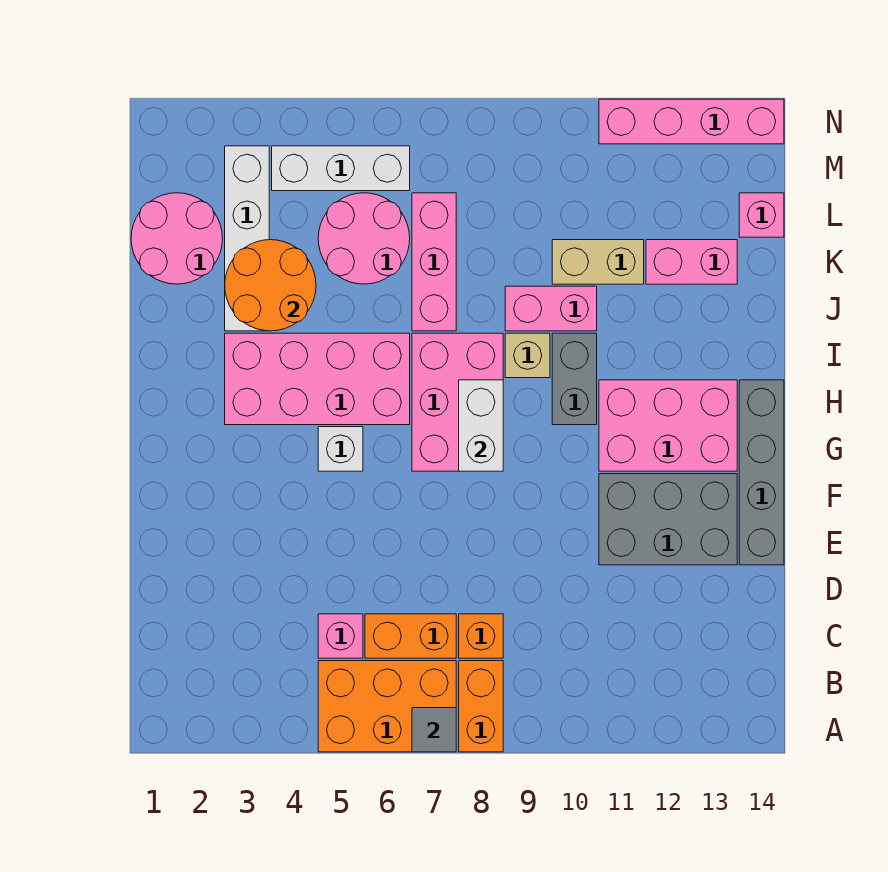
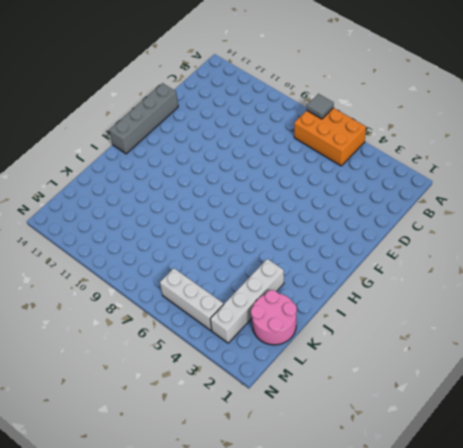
none -> orange brick A8:B8 level 1
none -> pink brick C5 level 1
none -> orange brick C6:C7 level 1

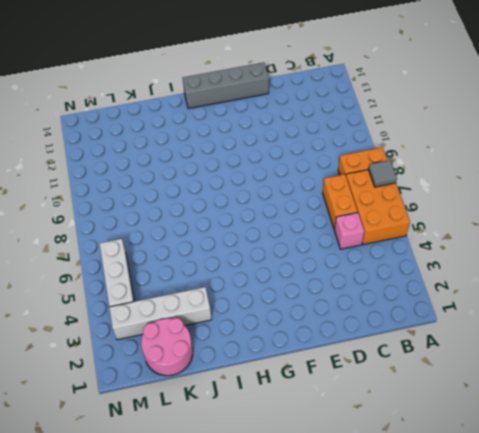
none -> orange brick C8 level 1
none -> grey brick E11:F13 level 1
none -> white brick G5 level 1

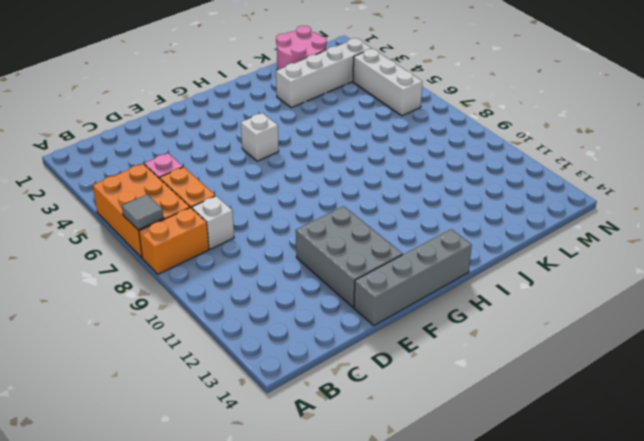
white brick C8 level 1 -> orange brick C8 level 1
none -> pink brick G7:I8 level 1
none -> pink brick G11:H13 level 1
none -> pink brick H3:I6 level 1

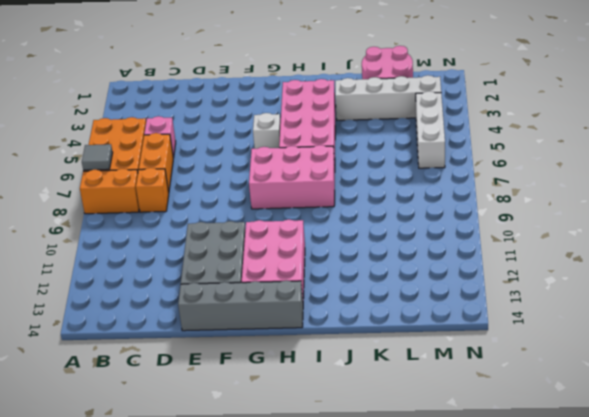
none -> grey brick H10:I10 level 1
none -> tan brick I9 level 1
none -> pink brick J7:L7 level 1

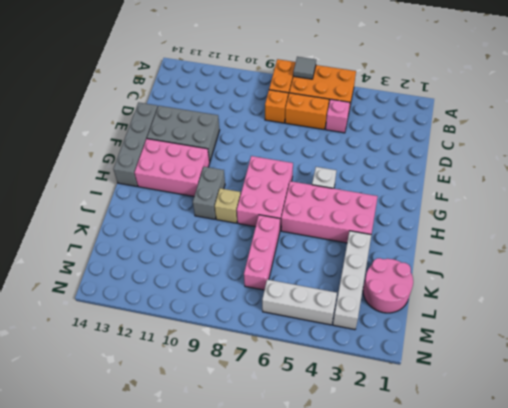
none -> pink brick J9:J10 level 1
none -> pink round brick K5:L6 level 1
none -> tan brick K10:K11 level 1

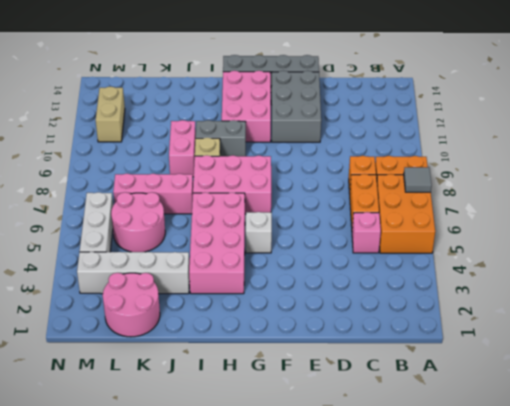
tan brick M11:M12 level 1 -> tan brick K10:K11 level 1
none -> pink brick K12:K13 level 1
none -> pink brick L14 level 1
none -> pink brick N11:N14 level 1

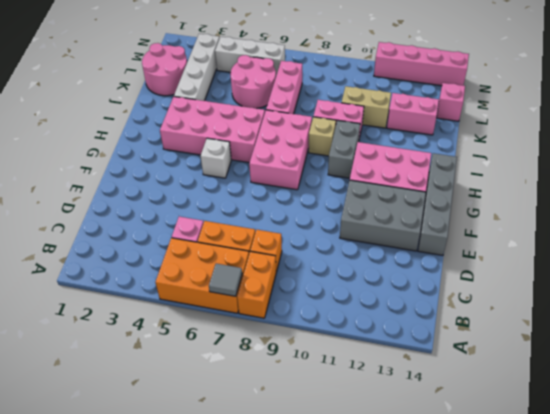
none -> white brick G8:H8 level 2
none -> orange round brick J3:K4 level 2

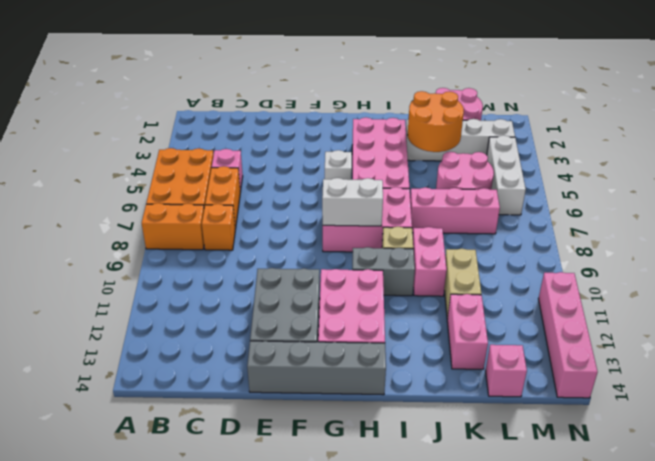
none -> grey tile A7 level 2

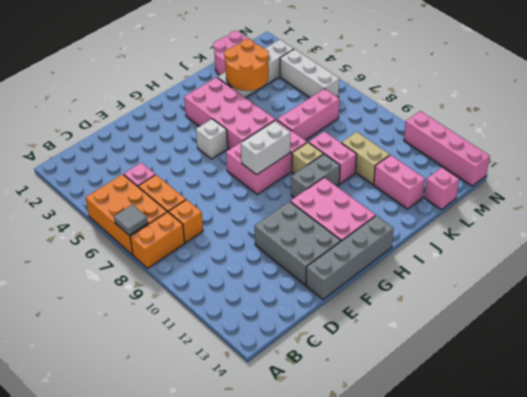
none -> pink round brick K5:L6 level 1

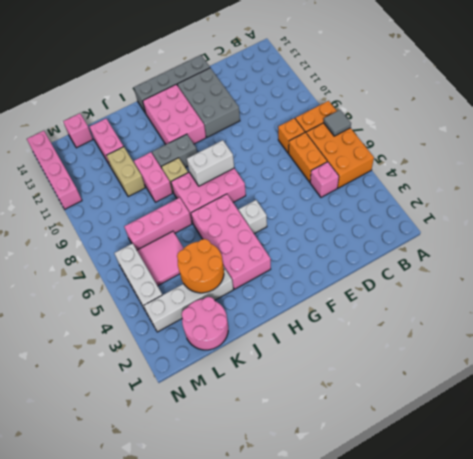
pink tile K5:L6 level 1 -> pink round brick K5:L6 level 1

